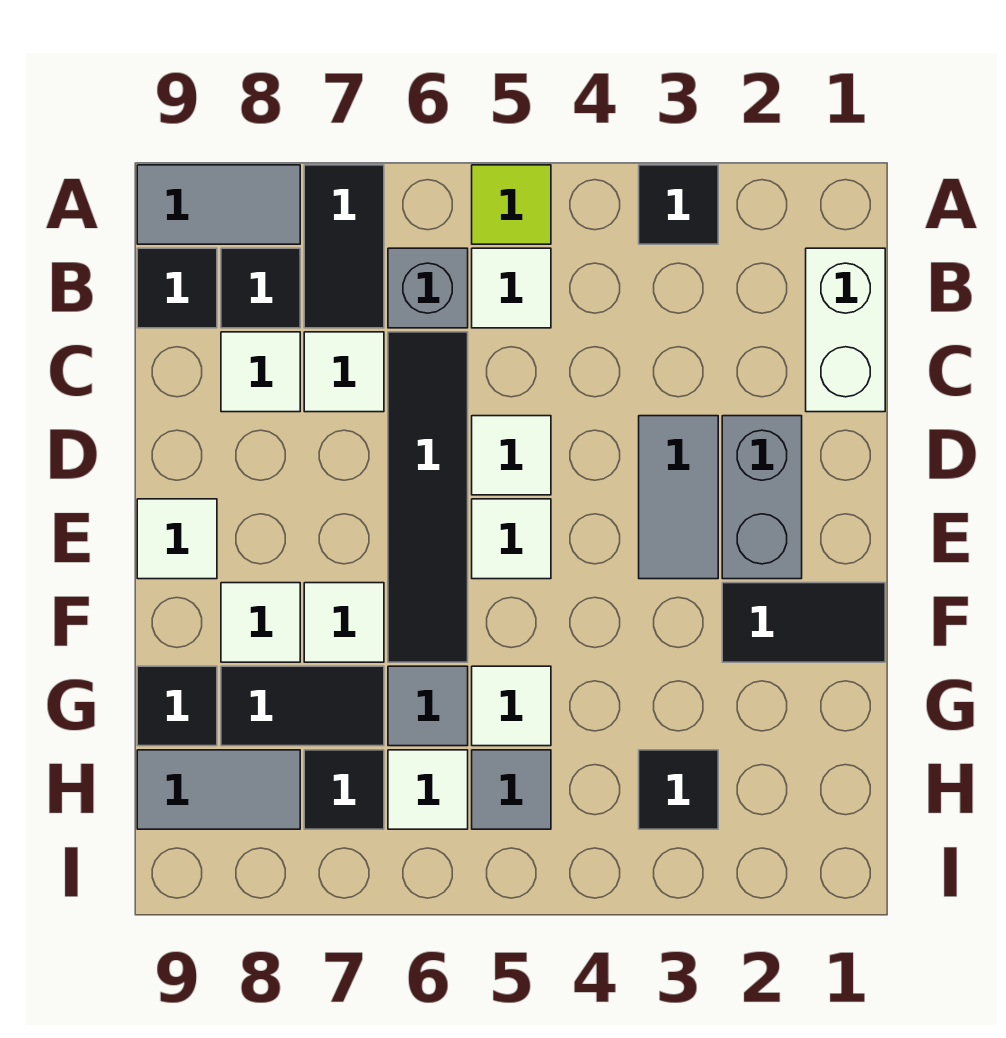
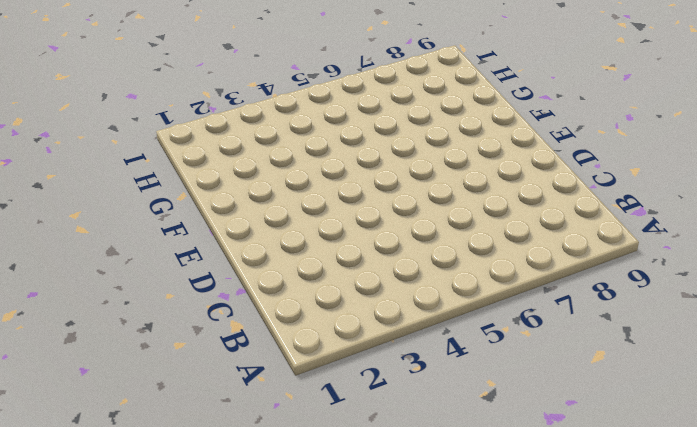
none -> black tile A3 level 1
none -> lime tile A5 level 1
none -> black tile A7:B7 level 1

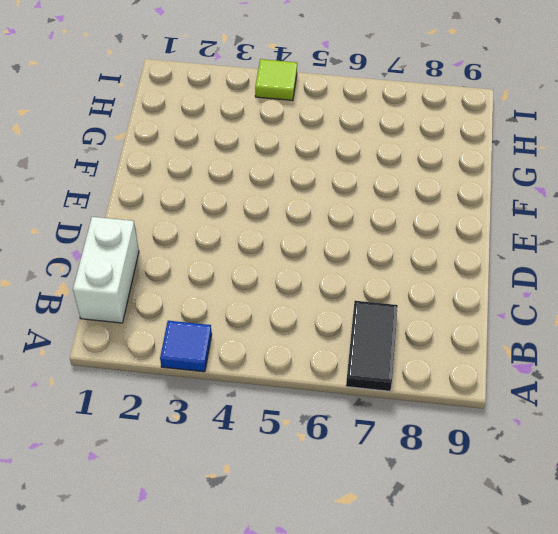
blue tile A3 level 1 -> black tile A3 level 1
lime tile I4 level 1 -> lime tile A5 level 1
none -> grey tile A8:A9 level 1
none -> white tile B5 level 1
none -> grey brick B6 level 1

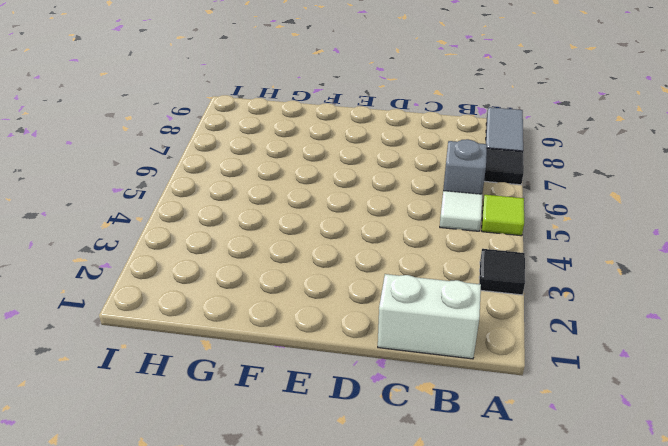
none -> black tile B8 level 1
none -> black tile B9 level 1
none -> black tile C6:F6 level 1

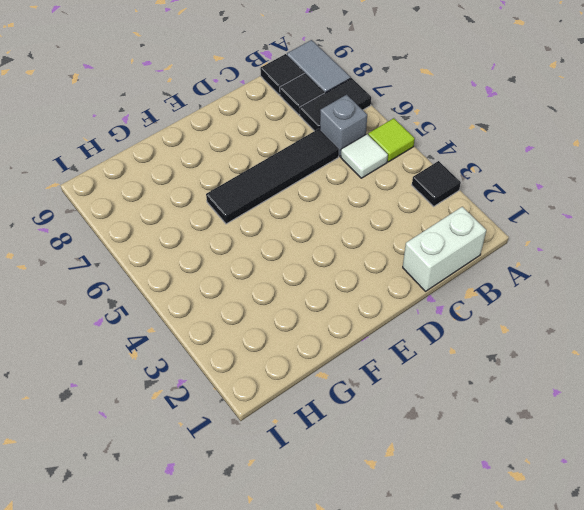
none -> white tile C7 level 1
none -> white tile C8 level 1
none -> grey brick D2:E2 level 1

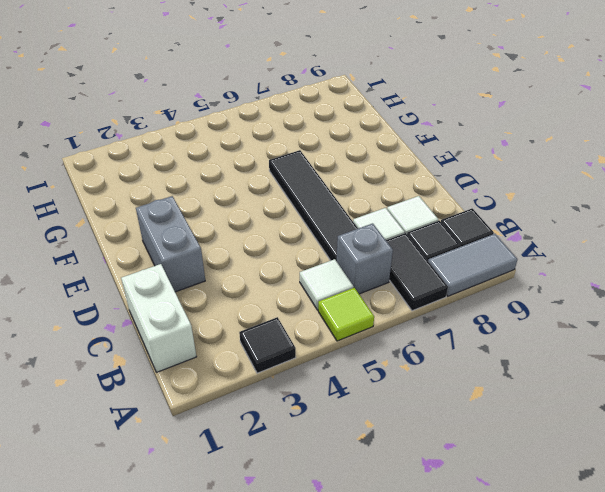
none -> grey tile D3:E3 level 1
none -> white tile D5 level 1
none -> white tile E5 level 1

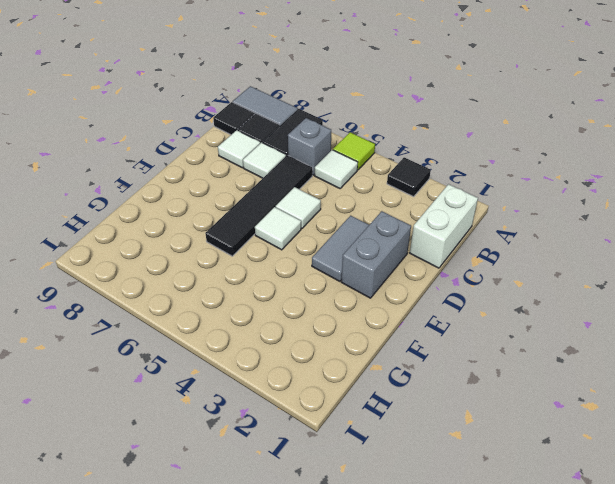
none -> white tile E9 level 1
none -> black tile F1:F2 level 1
none -> white tile F7 level 1

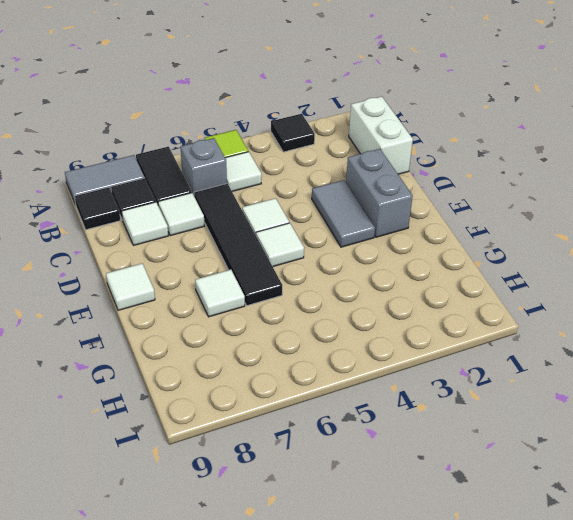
none -> black tile F1:F2 level 1
none -> white tile F8 level 1
none -> white tile G5 level 1

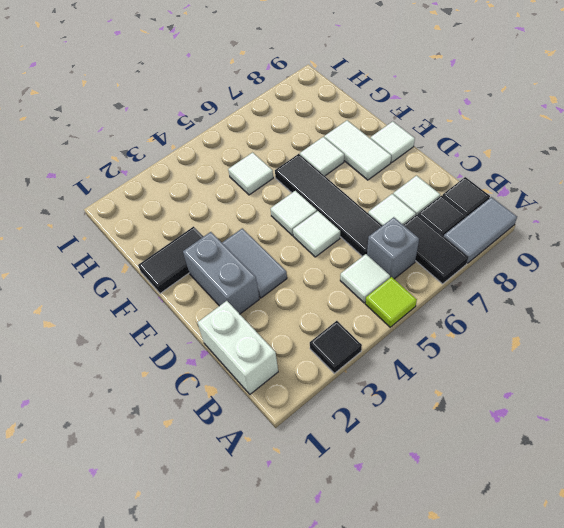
white tile E8:F8 level 1 -> white tile F8 level 1
none -> grey tile G6 level 1
none -> black tile G7:G8 level 1
none -> black tile G9 level 1

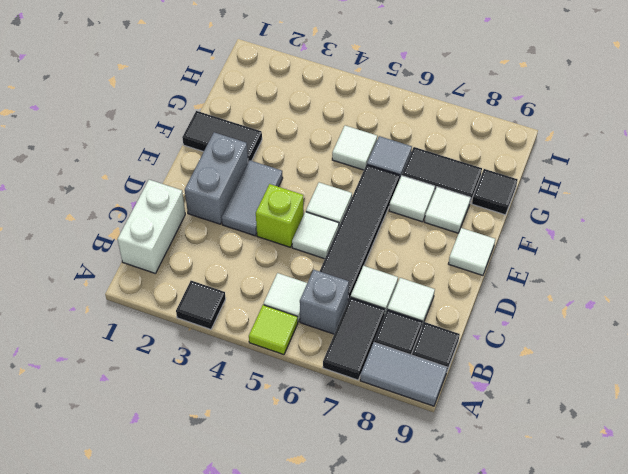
lime brick D4 level 1 -> none
none -> black tile H3 level 1
none -> grey tile H5 level 1
none -> white tile H6 level 1

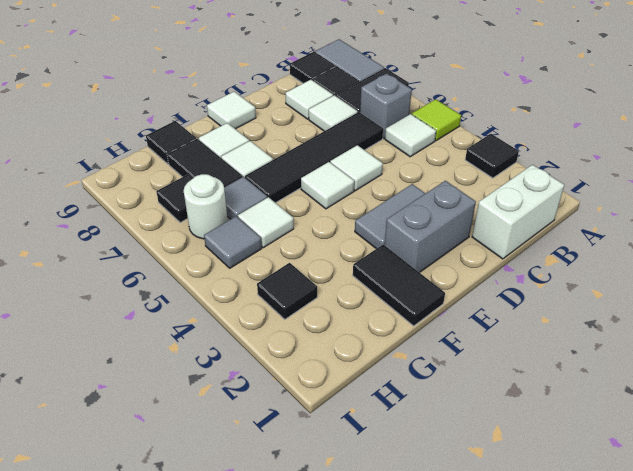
white round brick H6 level 1 -> white tile H6 level 1
none -> grey tile H8:H9 level 1

